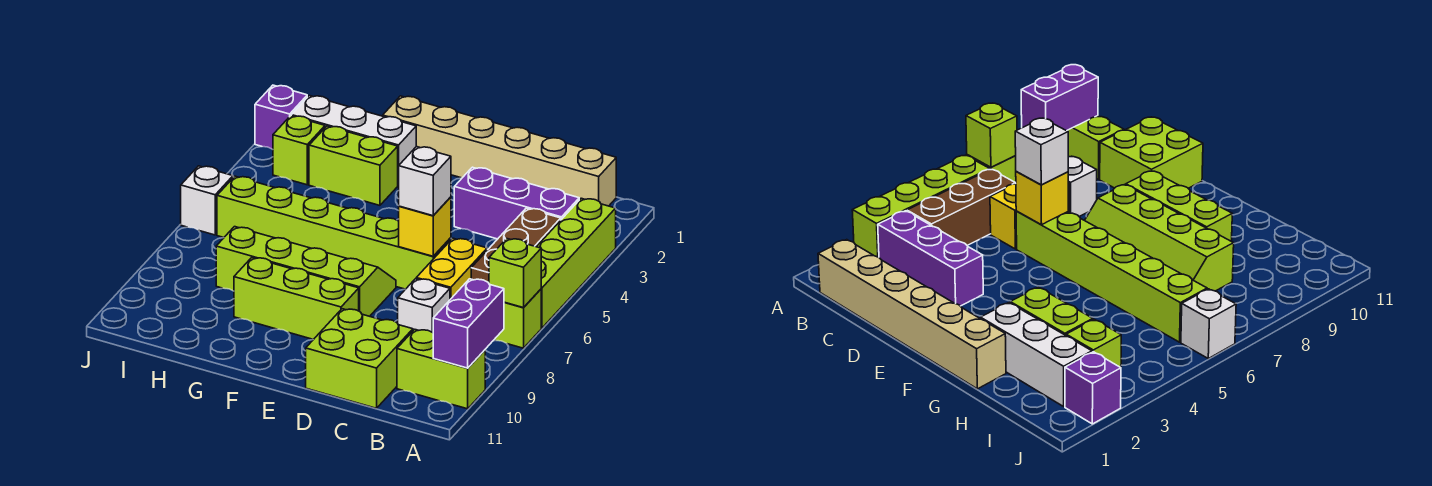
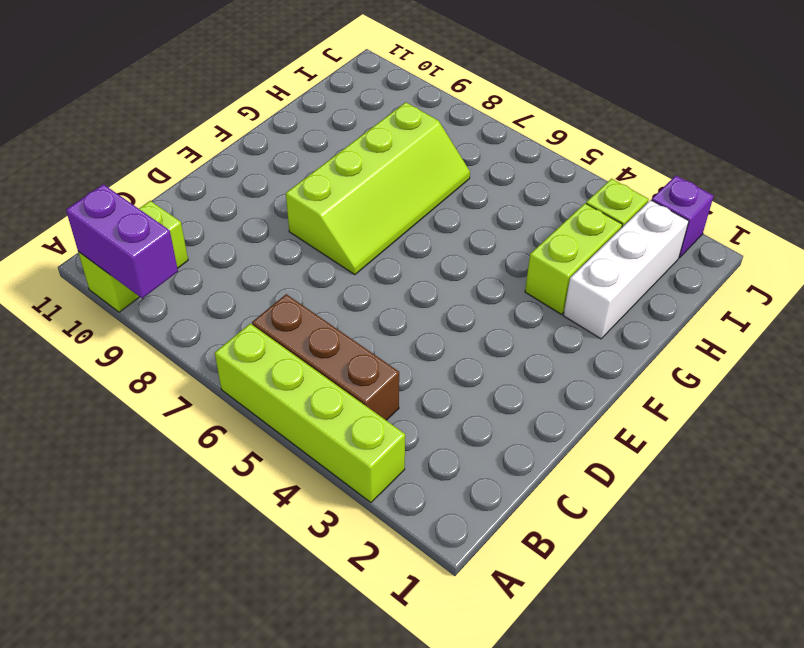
none -> lime brick A7 level 1
none -> tan brick B1:G1 level 1
none -> purple brick B3:D3 level 1

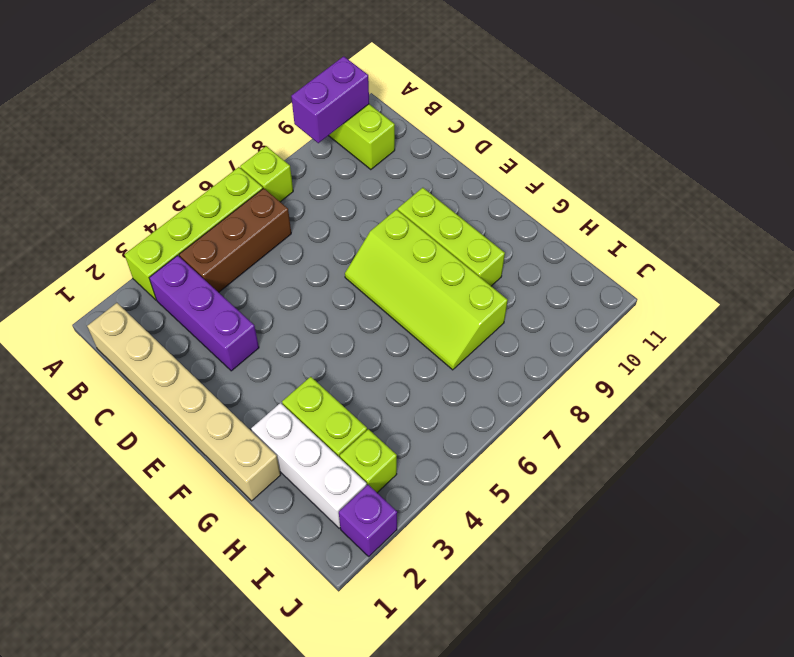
none -> yellow brick C6:C7 level 1
none -> white brick C8 level 1
none -> lime brick C10:D11 level 1

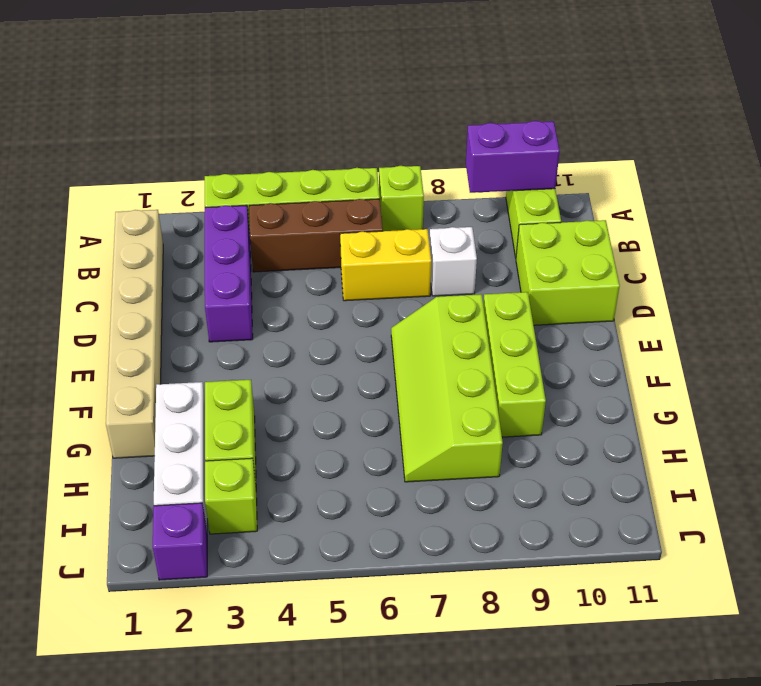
none -> lime brick D6:I6 level 1
none -> white brick J6 level 1
none -> lime brick A7 level 2

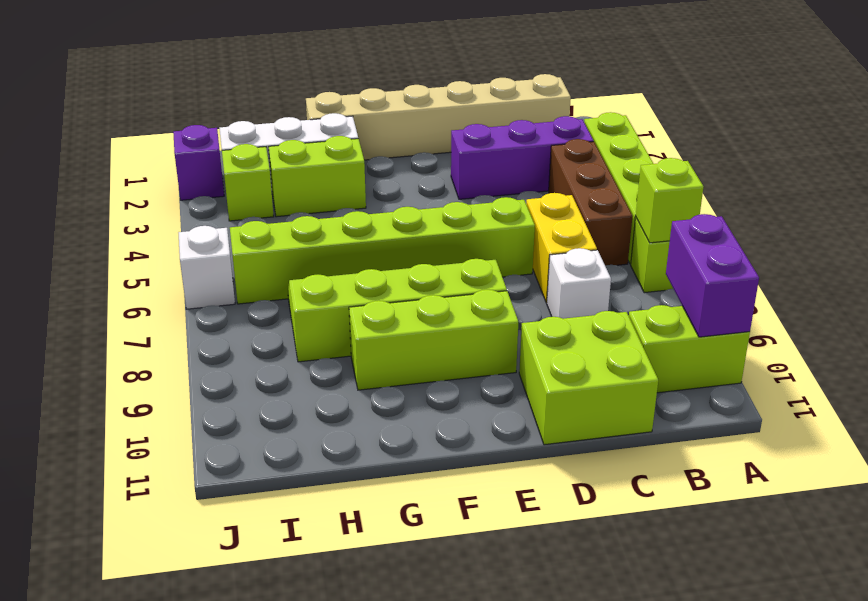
none -> yellow brick D6 level 2
none -> white brick D6 level 3

